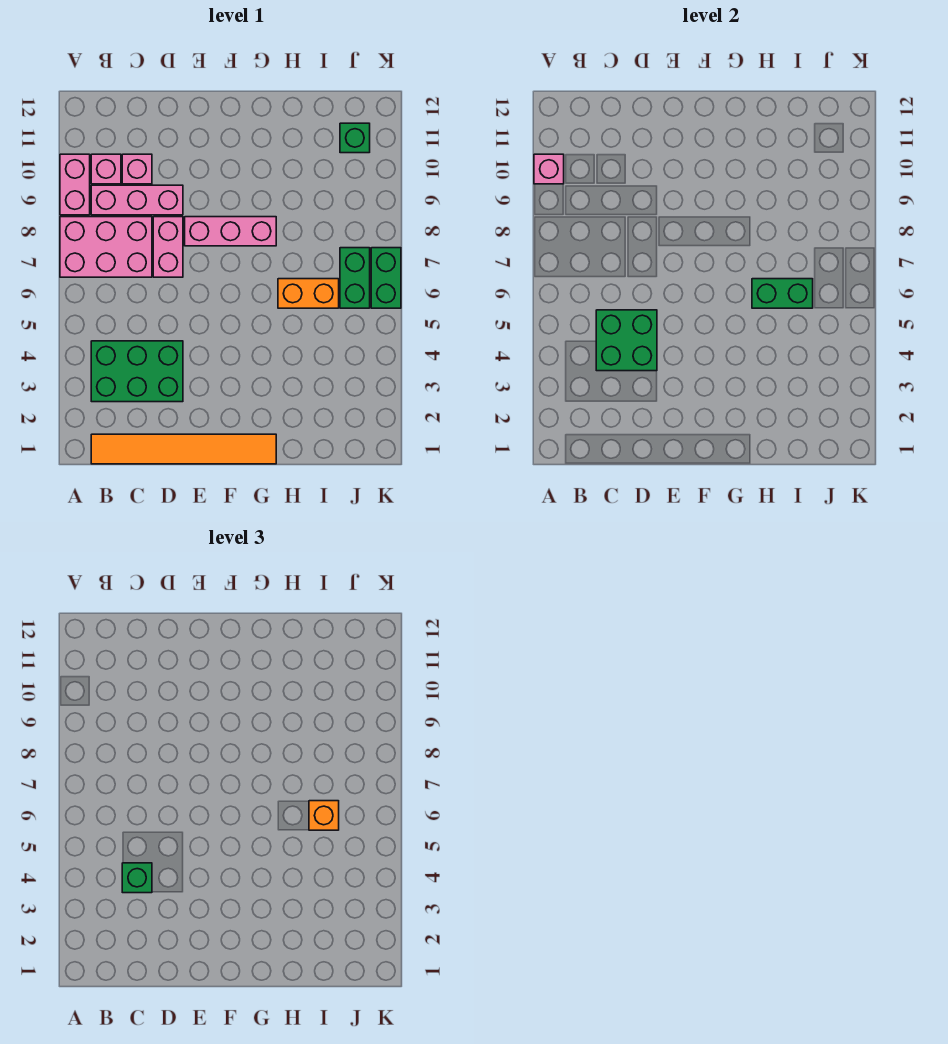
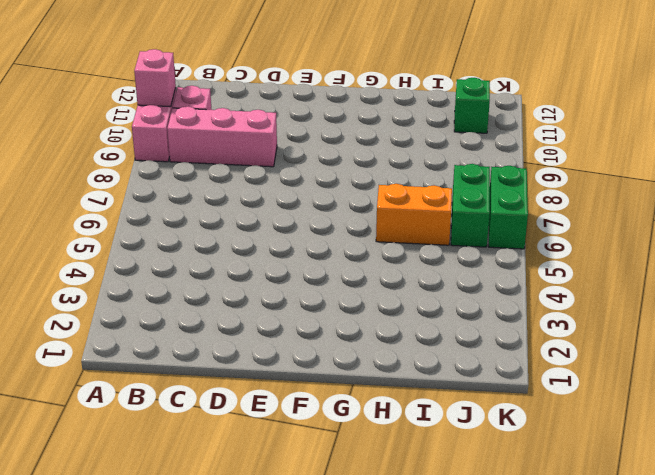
none -> pink brick A7:C8 level 1
none -> orange tile B1:G1 level 1
none -> green brick B3:D4 level 1

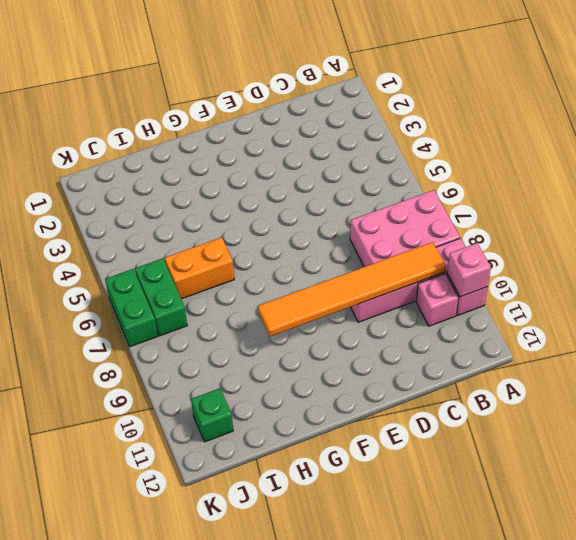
orange tile B9:G9 level 2 -> orange tile B1:G1 level 1
none -> green brick B3:D4 level 1
none -> pink brick C10 level 1
none -> pink brick D7:D8 level 1

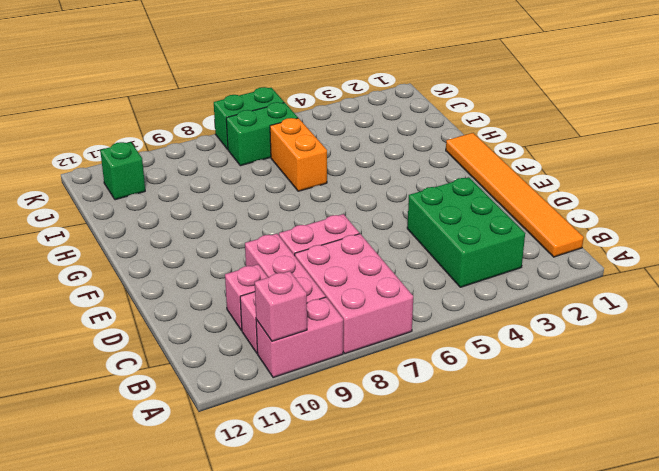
none -> pink brick E8:G8 level 1
none -> green brick C4:D5 level 2
none -> green brick H6:I6 level 2

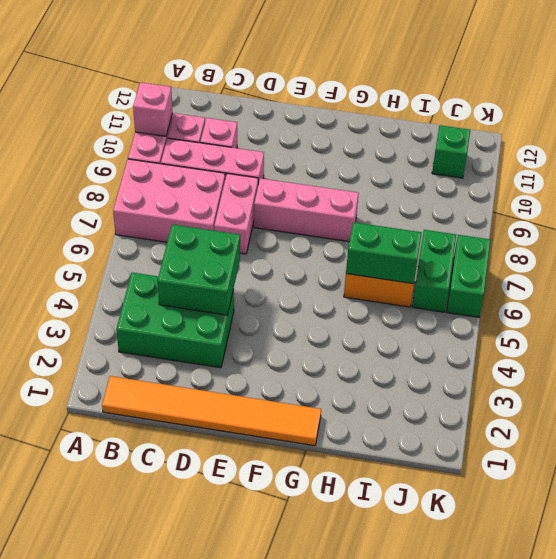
none -> green brick C4 level 3
none -> orange brick I6 level 3

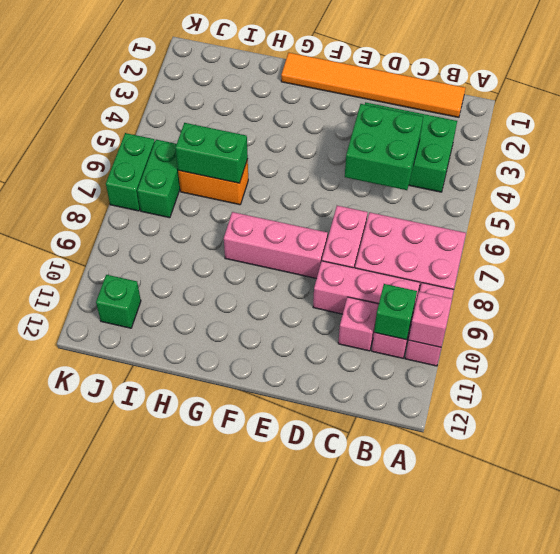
green brick B10 level 2 -> green brick C4 level 3
none -> orange brick I6 level 3

